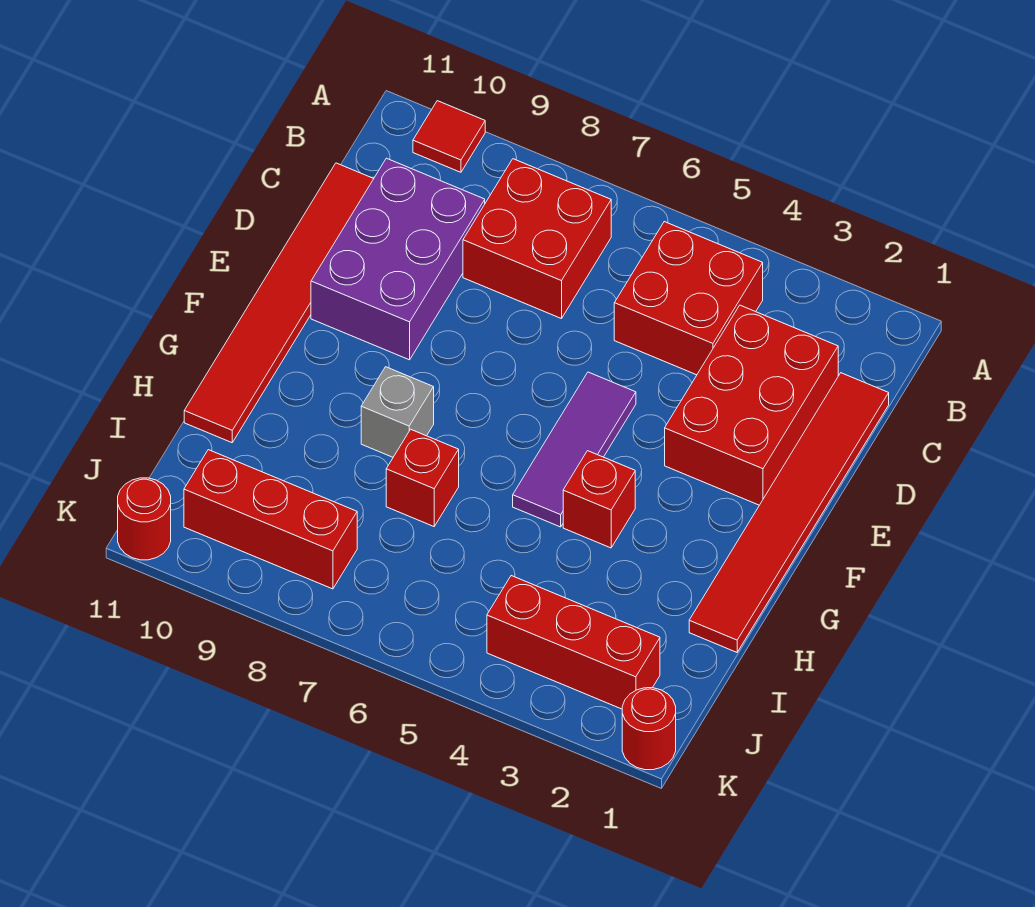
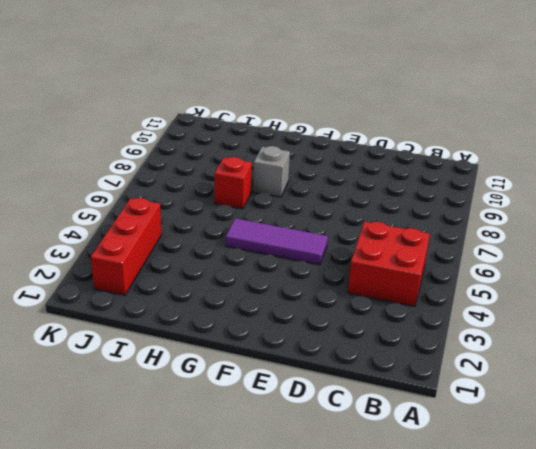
none -> red tile A10 level 1
none -> red brick B7:C8 level 1
none -> red tile C1:H1 level 1

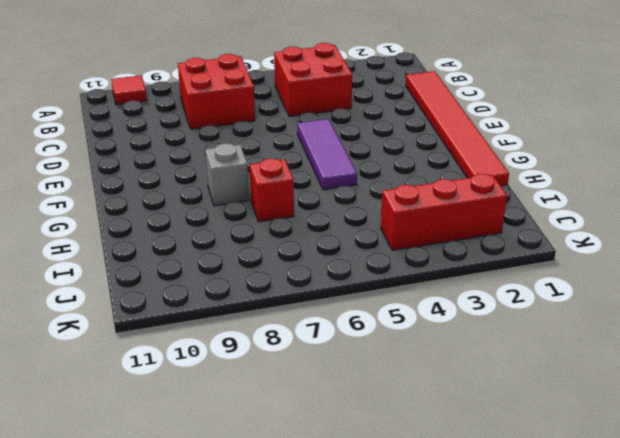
none -> red brick C2:E3 level 1
none -> purple brick C9:E10 level 1
none -> red tile C11:H11 level 1

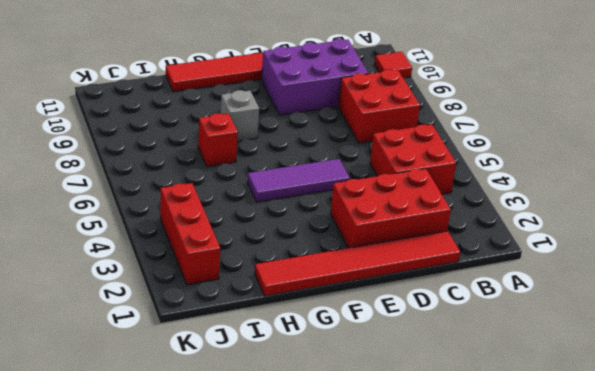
none -> red brick G4 level 1
none -> red brick J8:J10 level 1
none -> red round brick K1 level 1

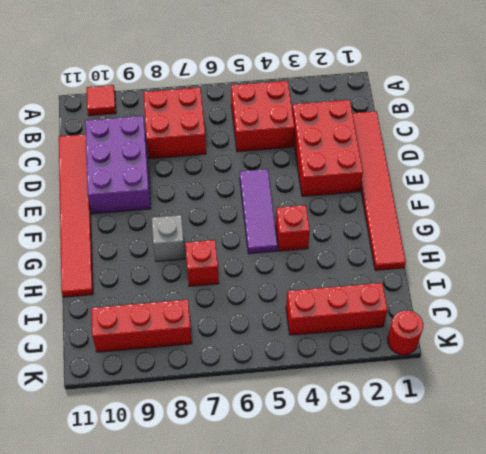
none -> red round brick K11 level 1

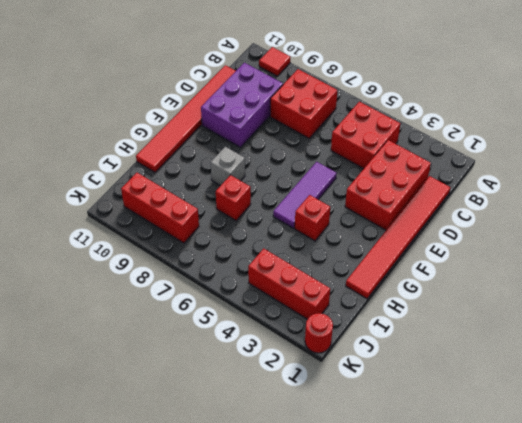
none -> red round brick K11 level 1

